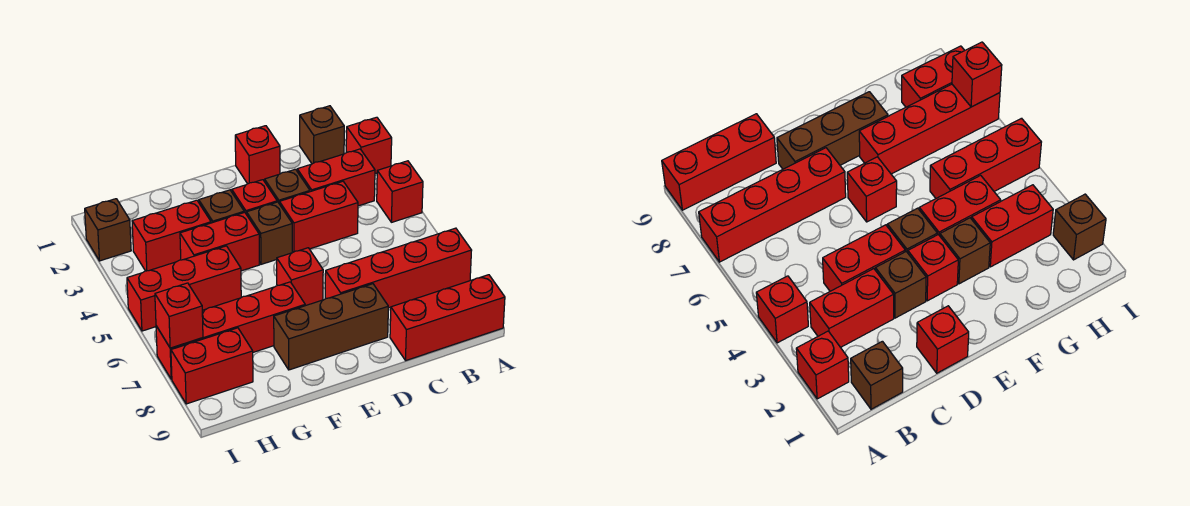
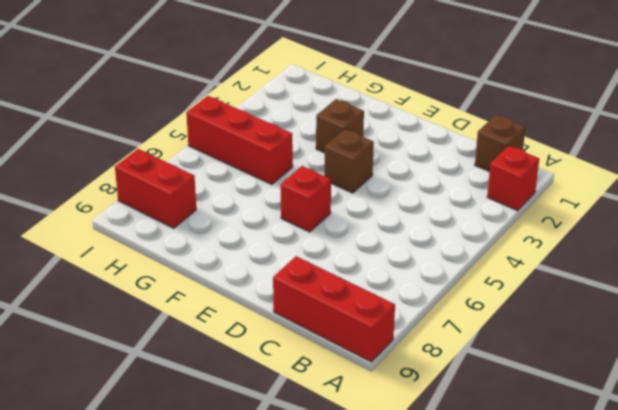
none -> red brick A4 level 1
none -> red brick A7:D7 level 1
none -> red brick B3:C3 level 1

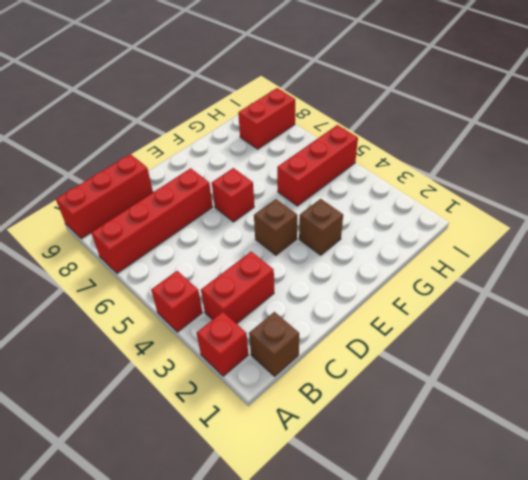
none -> red brick C4:D4 level 1
none -> red brick D1 level 1
none -> brown brick D3 level 1

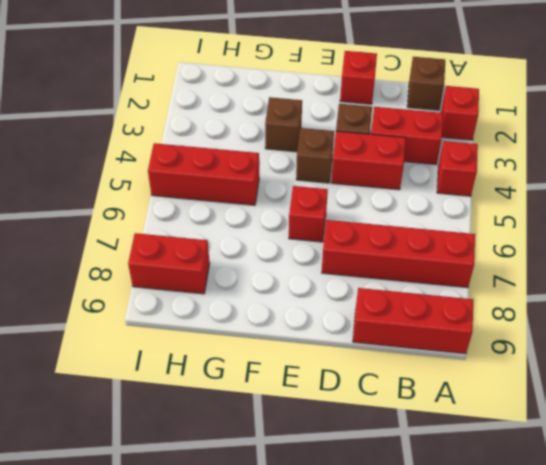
none -> brown brick D8:F8 level 1
none -> red brick E3 level 1
none -> red brick F4:G4 level 1

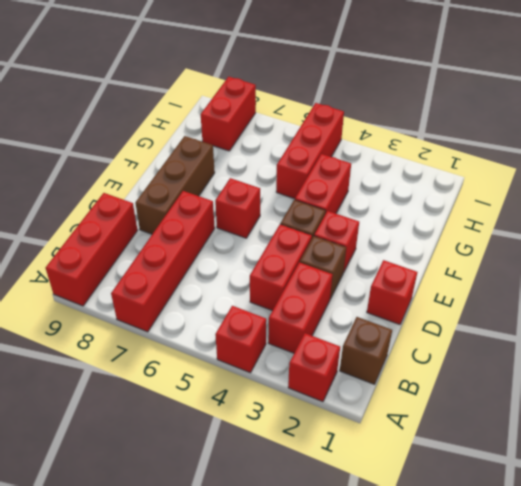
none -> brown brick F3 level 1
none -> red brick F7:I7 level 1
none -> red brick G3:H3 level 1

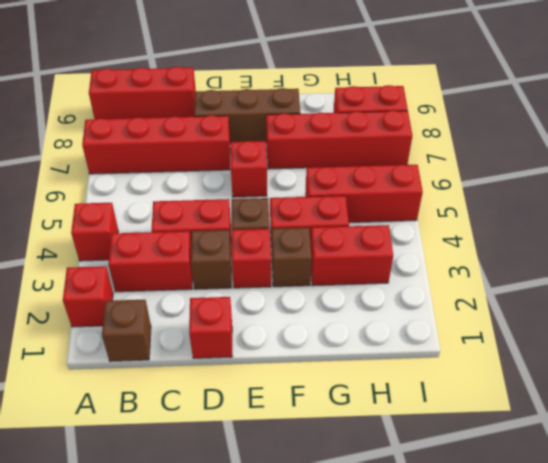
none -> brown brick I2 level 1
none -> red brick I7 level 2

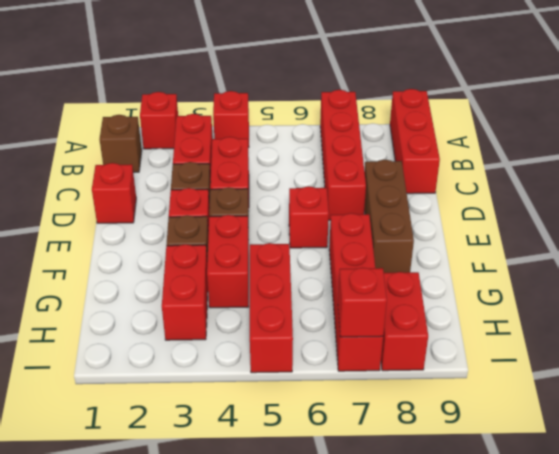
none -> brown brick I2 level 1

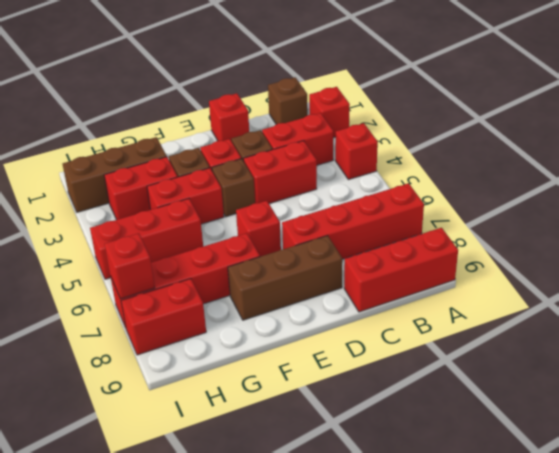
brown brick G2:I2 level 1 -> brown brick I2 level 1

